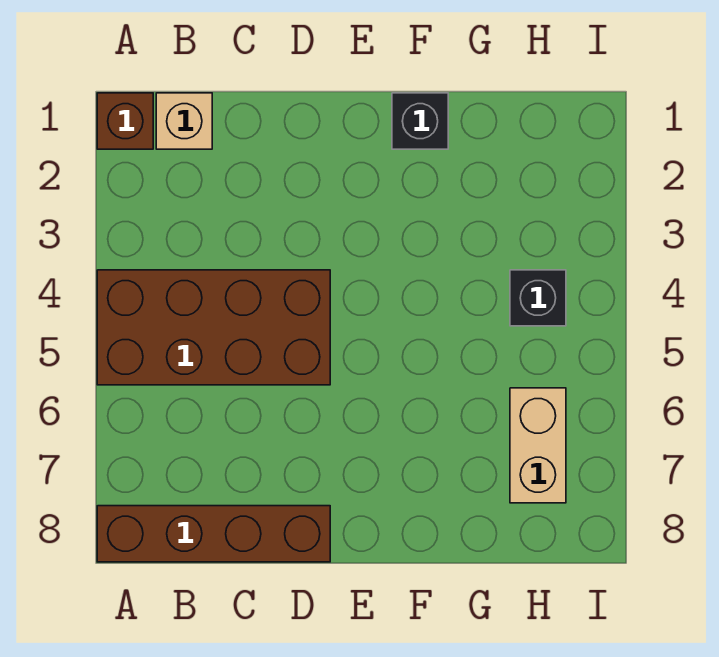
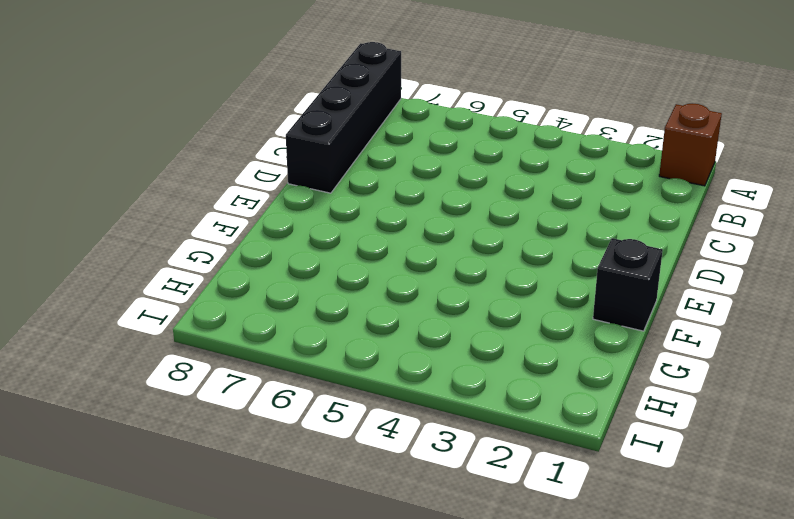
black brick A8:D8 level 1 -> brown brick A8:D8 level 1
none -> brown brick A4:D5 level 1
none -> tan brick B1 level 1

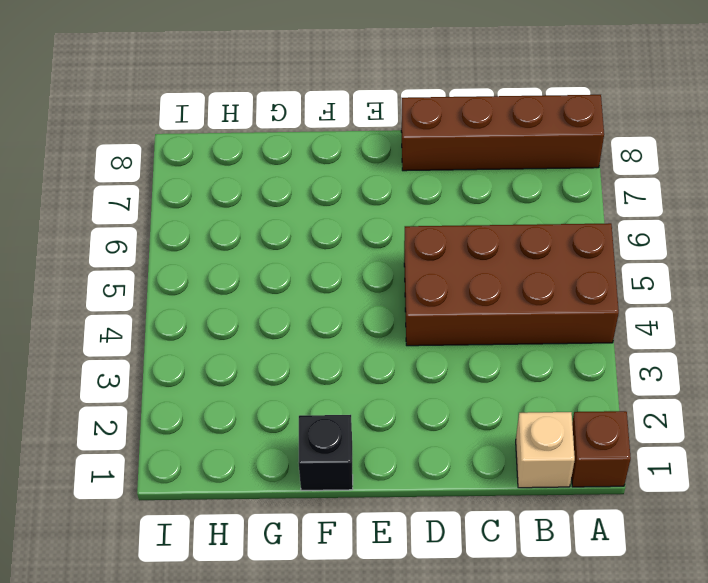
none -> black brick H4 level 1
none -> tan brick H6:H7 level 1

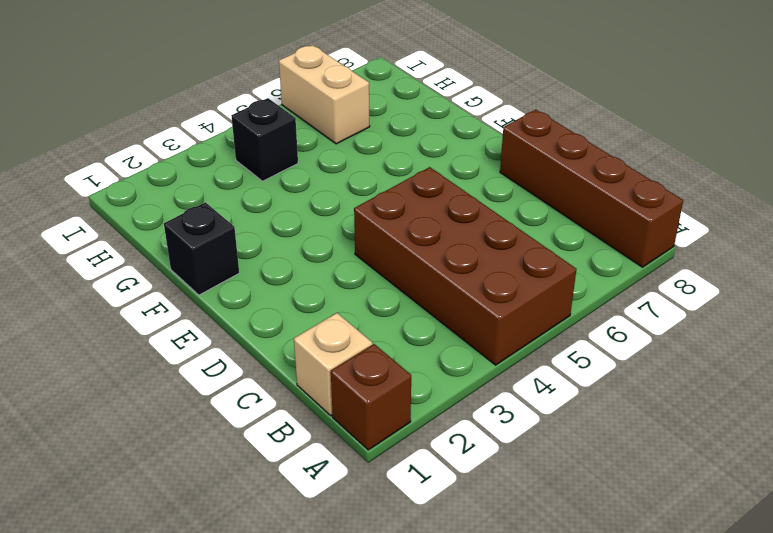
tan brick H6:I6 level 1 -> tan brick H6:H7 level 1

